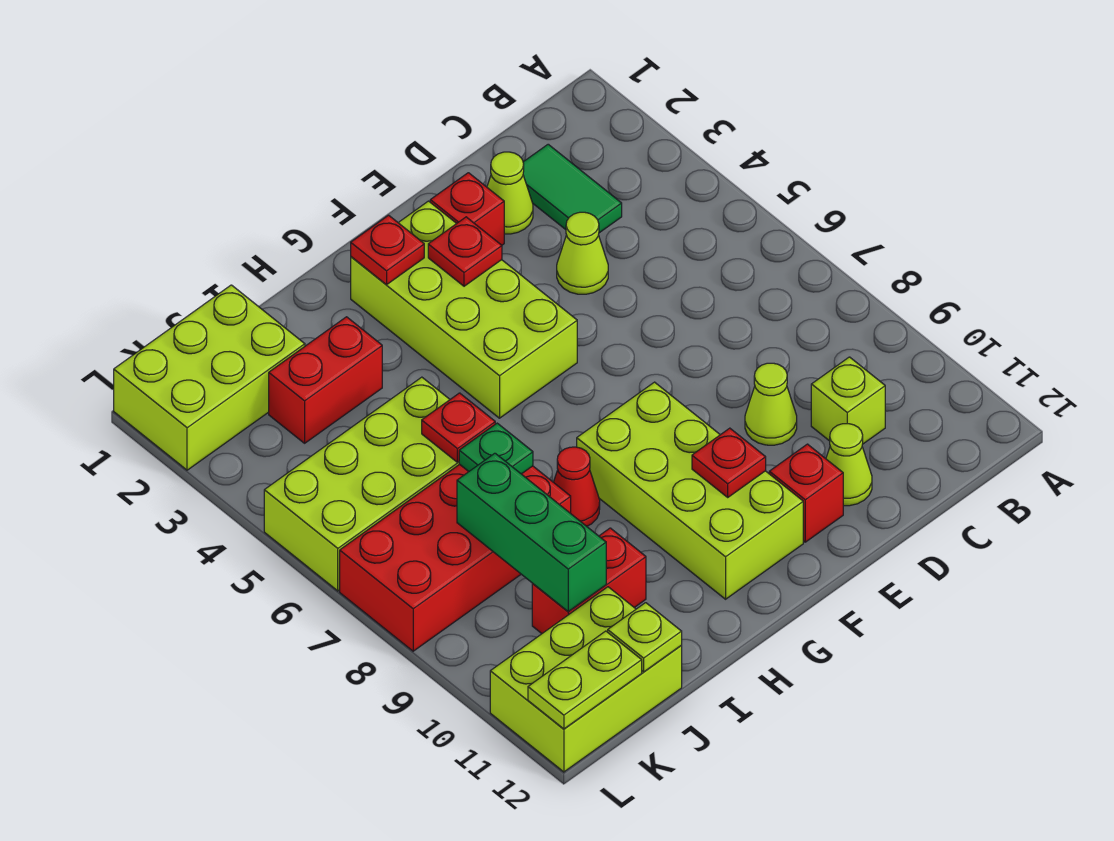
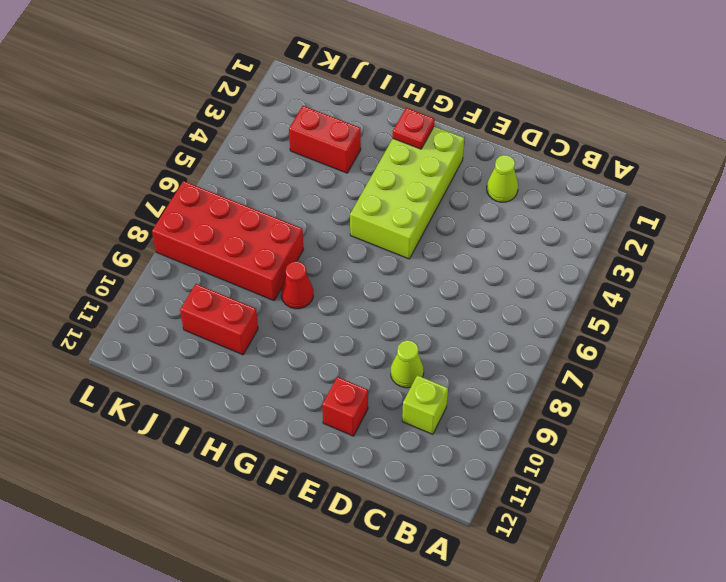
none -> green tile C2:C3 level 1
none -> lime cone D4 level 1
none -> lime cone D11 level 1

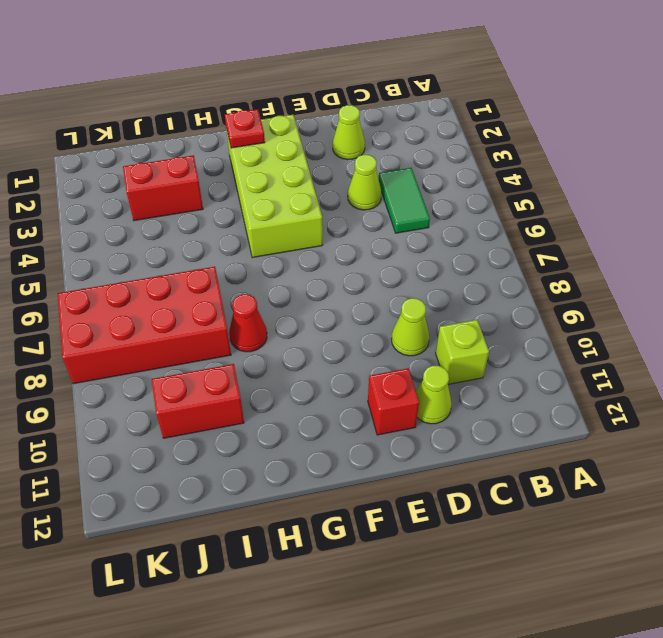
green tile C4:C5 level 1 -> green tile C2:C3 level 1
none -> red brick E2 level 1
none -> lime brick F8:G11 level 1
none -> lime brick I5:L6 level 1

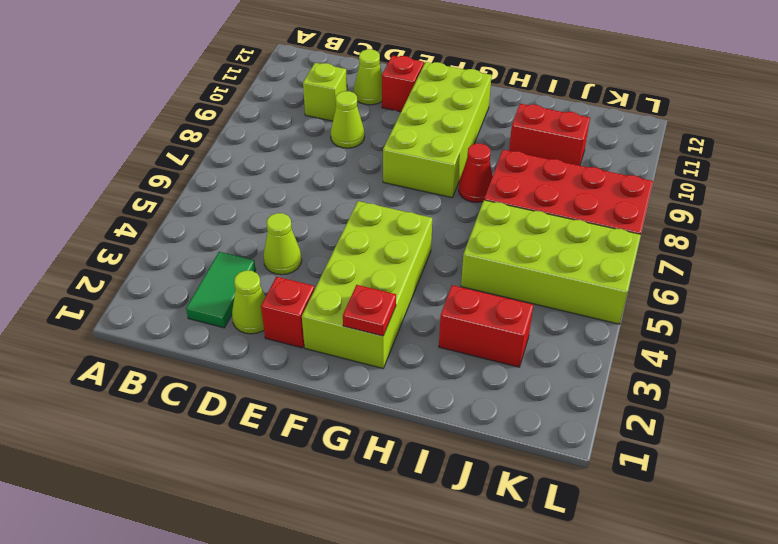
none -> lime brick J1:L2 level 1
none -> lime brick J11:L12 level 1
none -> red plate F3 level 2

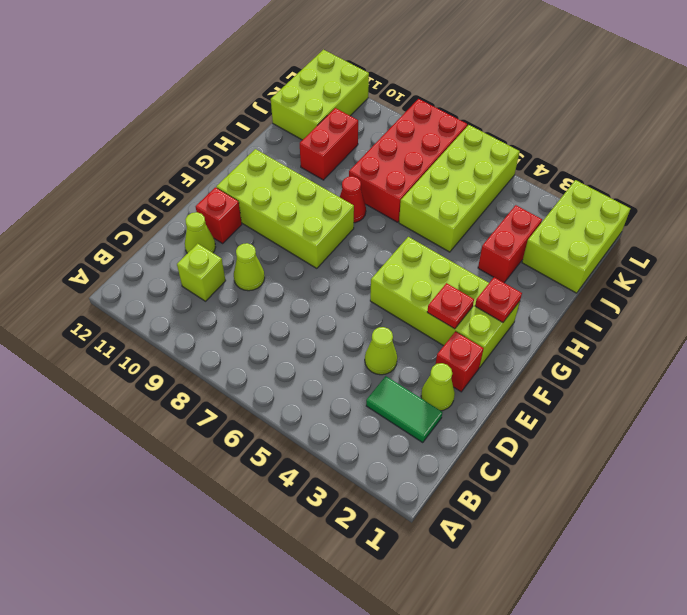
none -> red plate F10 level 2
none -> red plate I6 level 2
none -> green plate I7 level 2

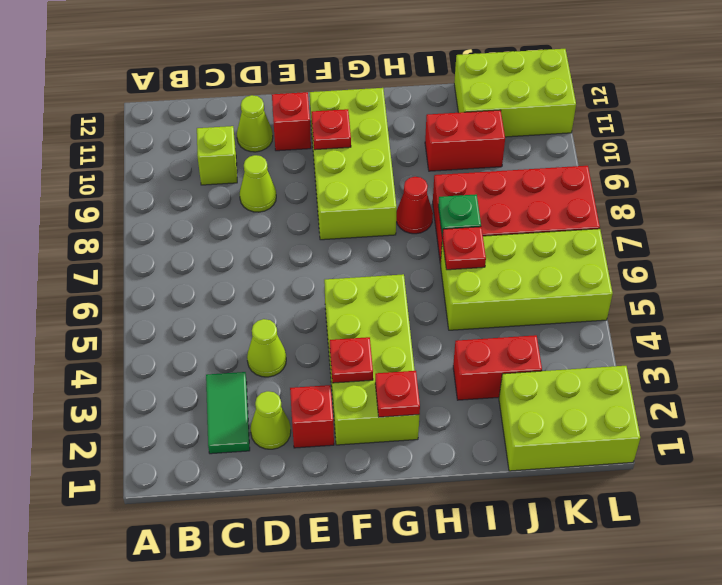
none -> green brick J8:J10 level 2
none -> lime plate J12 level 2
none -> lime plate K12:L12 level 2

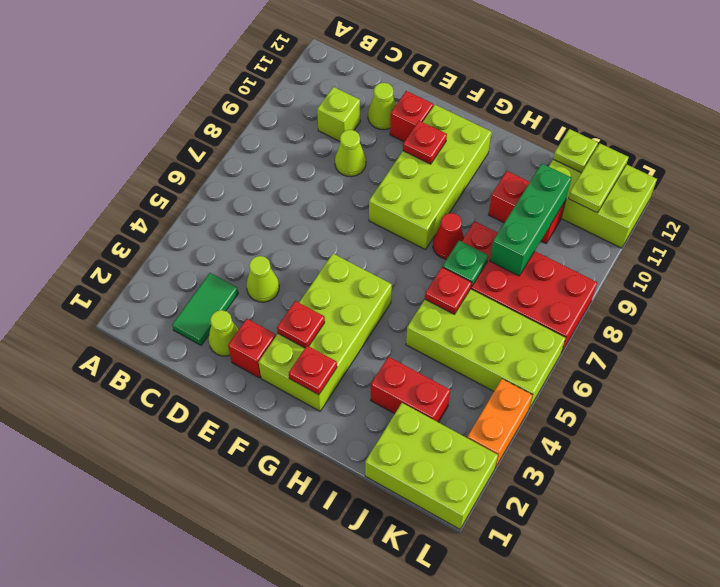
lime plate K11:K12 level 2 -> lime plate K12:L12 level 2
orange brick L3:L4 level 1 -> none

